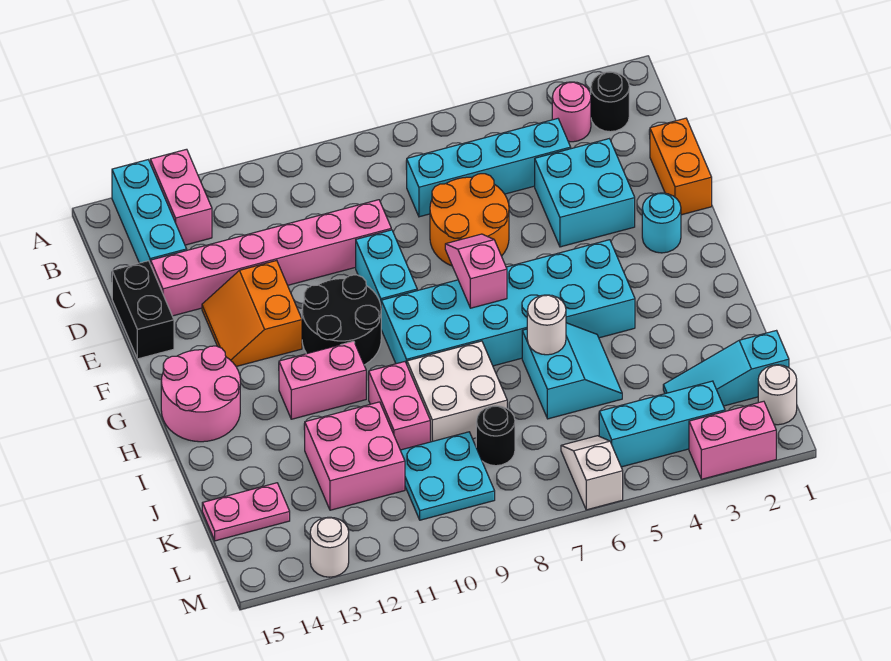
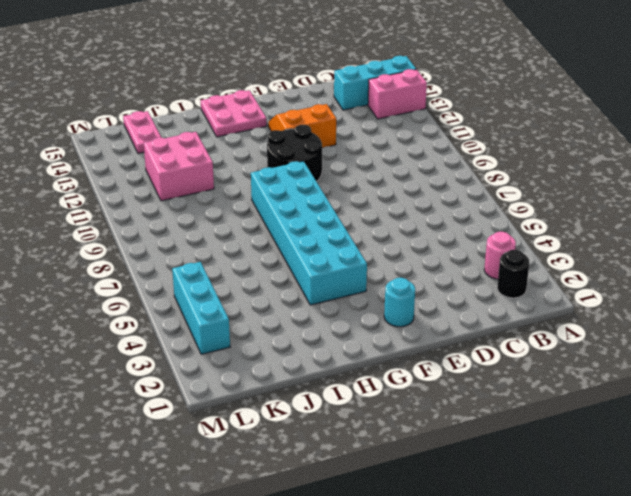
pink plate G14:H15 level 1 -> pink round brick G14:H15 level 1
none -> cyan brick C4:C7 level 1
none -> orange brick D1:E1 level 1
none -> cyan brick D3:E4 level 1
none -> orange round brick D6:E7 level 1

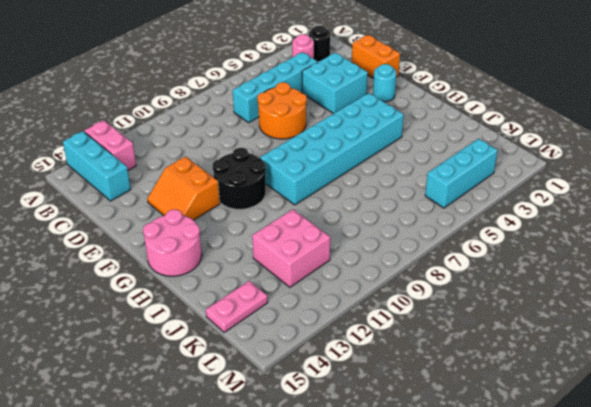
none -> pink brick D9:D14 level 1
none -> black brick D15:E15 level 1
none -> cyan brick E9:F9 level 1
none -> pink brick H11:H12 level 1

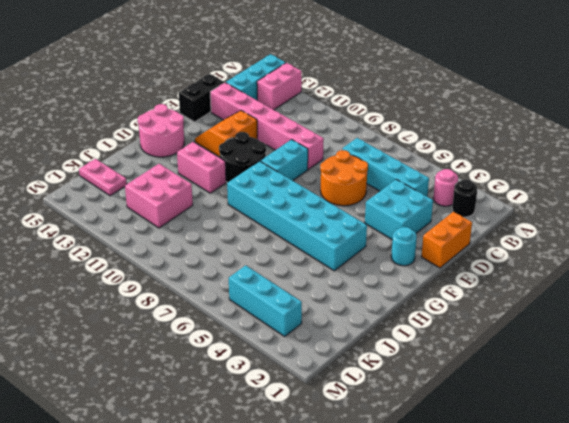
none -> cyan slope I5:J6 level 1 top 6
none -> white brick I8:J9 level 1
none -> pink brick I10:J10 level 1
none -> cyan slope K1:K3 level 1 top 1

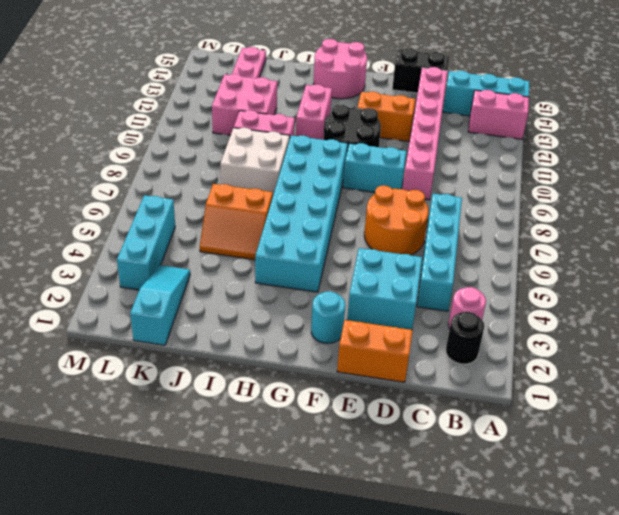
orange slope I5:J6 level 1 top 6 -> cyan slope I5:J6 level 1 top 6
none -> black round brick K8 level 1
none -> cyan plate K9:L10 level 1
none -> white round brick L1 level 1
none -> white slope L6:M6 level 1 top M

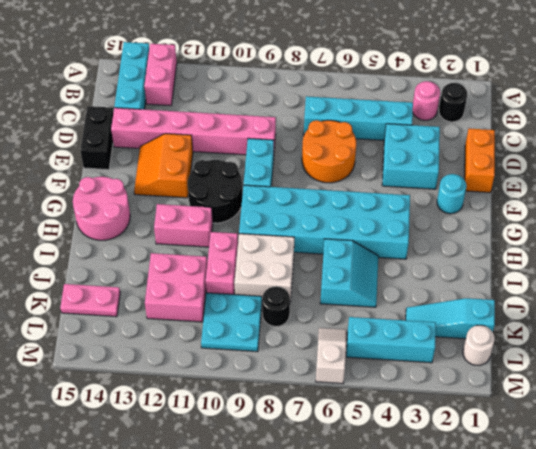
none -> pink brick M2:M3 level 1
none -> white round brick M13 level 1
none -> pink slope F7:G7 level 2 top G
none -> white round brick I6 level 2

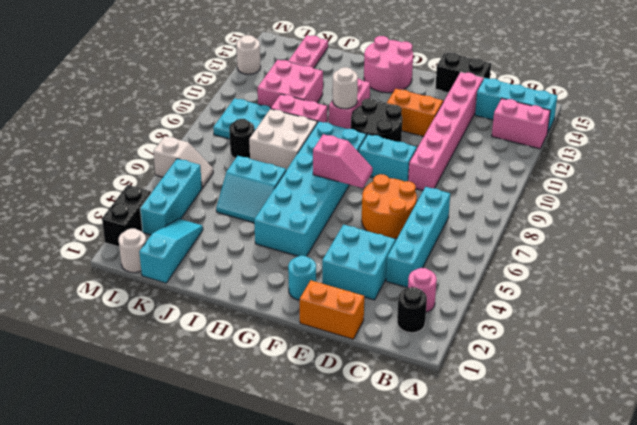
white round brick H11 level 2 -> white round brick I6 level 2
black brick M2:M3 level 1 -> pink brick M2:M3 level 1

